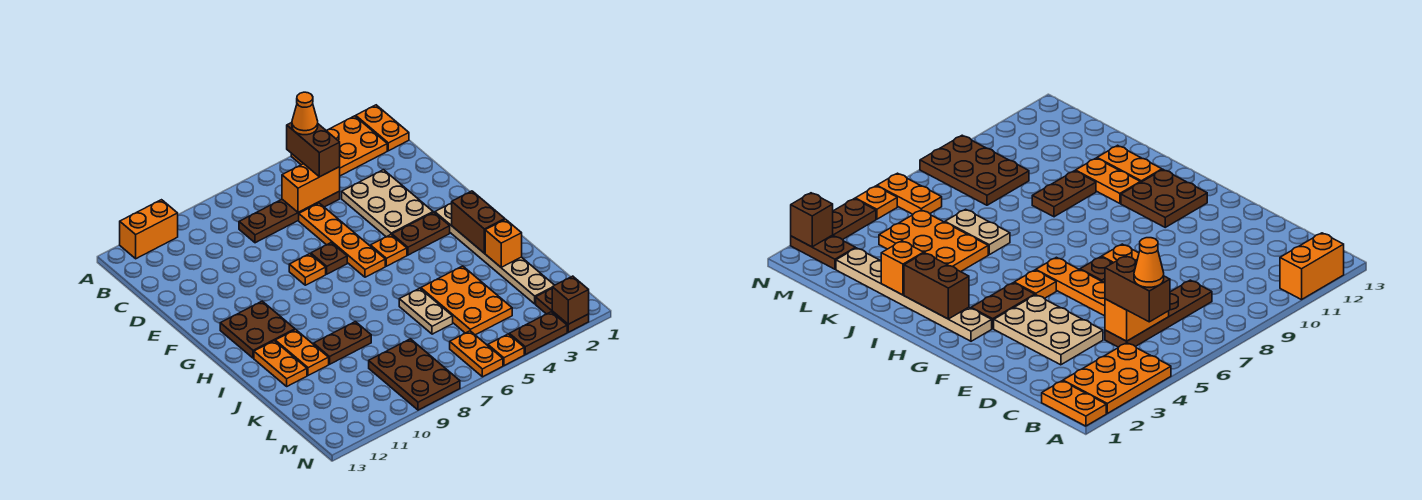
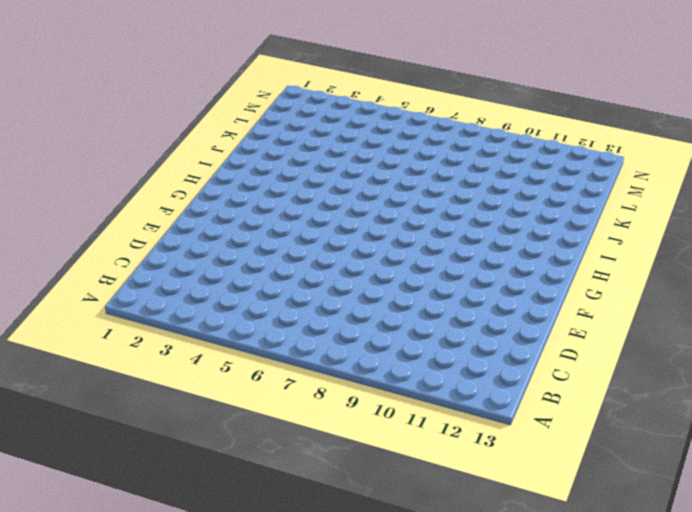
none -> orange plate A1:B1 level 1
none -> orange plate A2:B4 level 1
none -> orange brick A11:A12 level 1

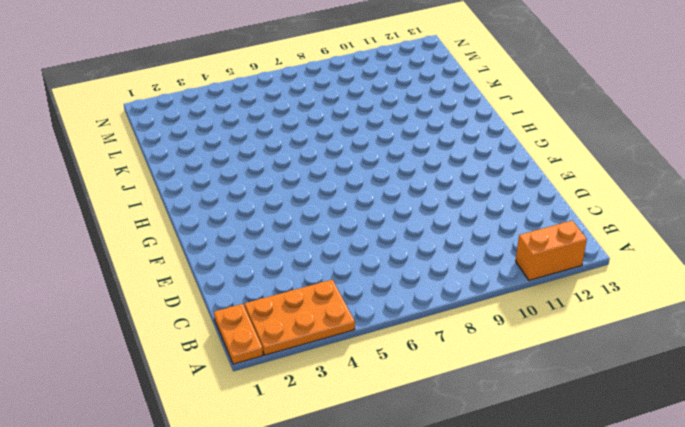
none -> brown plate C5:C8 level 1
none -> tan plate D3:F4 level 1
none -> orange plate D6:G6 level 1

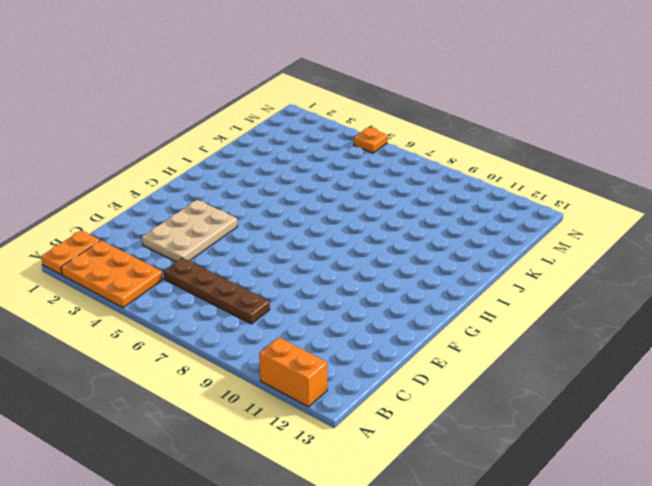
none -> orange plate D6:G6 level 1
none -> brown plate F7 level 1
none -> orange plate F8 level 1

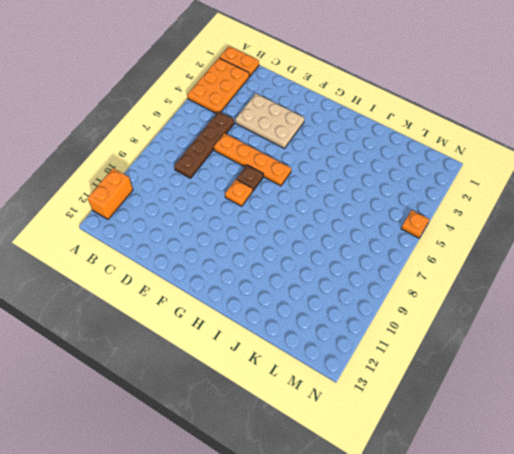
none -> tan plate G2:L2 level 1
none -> brown plate G3:G4 level 1
none -> orange plate G5 level 1

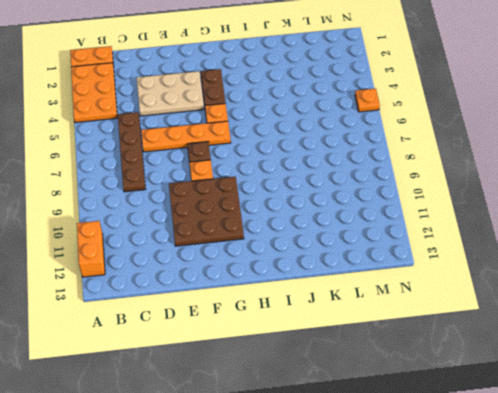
brown plate E9:G11 level 1 -> brown plate G11:H12 level 1
none -> tan plate G2:L2 level 1
none -> orange plate I11:J11 level 1
none -> orange plate I12:J12 level 1

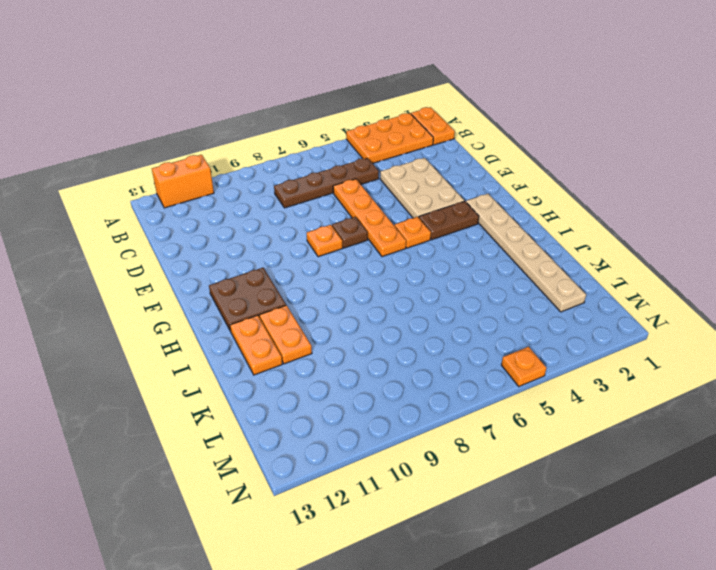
none -> orange plate J4:L5 level 1
none -> tan plate J6:K6 level 1
none -> brown plate J9:J10 level 1

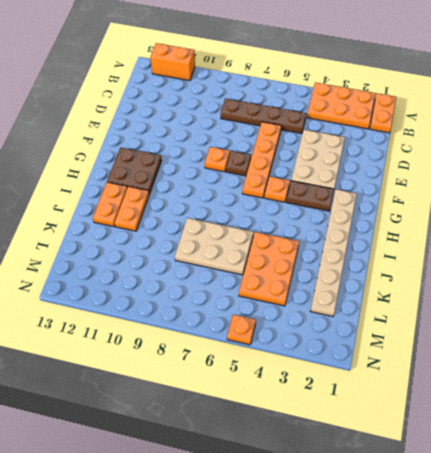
tan plate J6:K8 level 1 -> tan plate J6:K6 level 1
none -> brown plate J9:J10 level 1
none -> brown plate L8:N9 level 1
none -> brown plate M2:N2 level 1

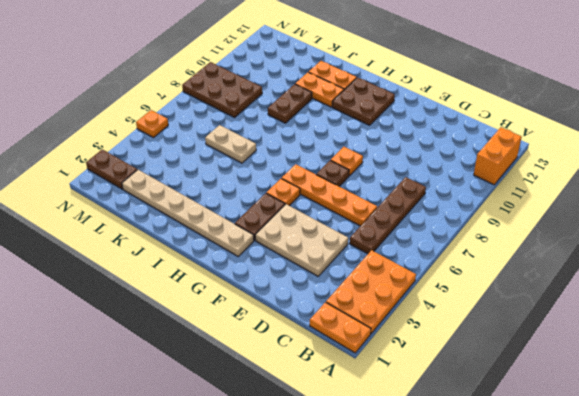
none -> orange plate J4:L5 level 1
none -> orange plate M6:N6 level 1
none -> brown plate N3:N4 level 1

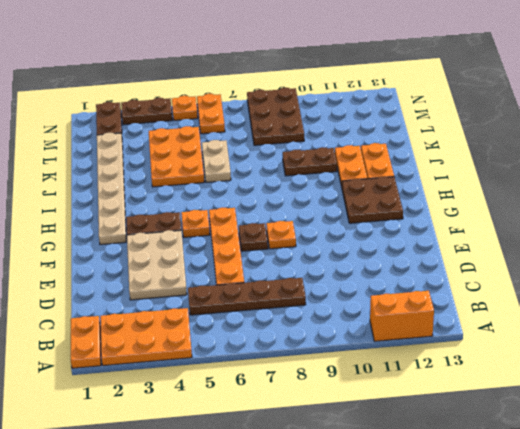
none -> orange brick C5:C6 level 2
none -> brown brick H2:I2 level 2
none -> orange brick J2 level 2

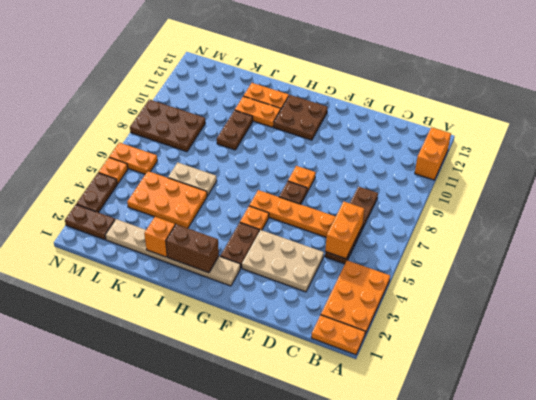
none -> brown brick N2 level 2
none -> brown brick B5:C5 level 3
none -> orange cone B5 level 4

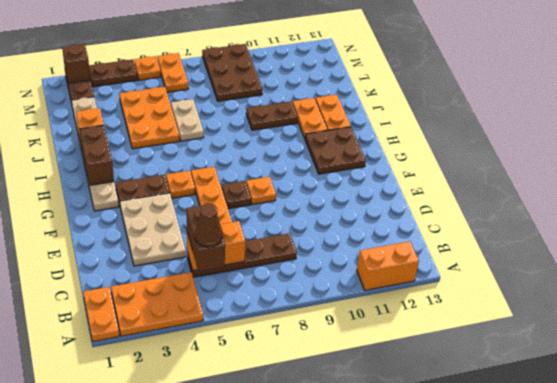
brown cone B5 level 4 -> orange cone B5 level 4

